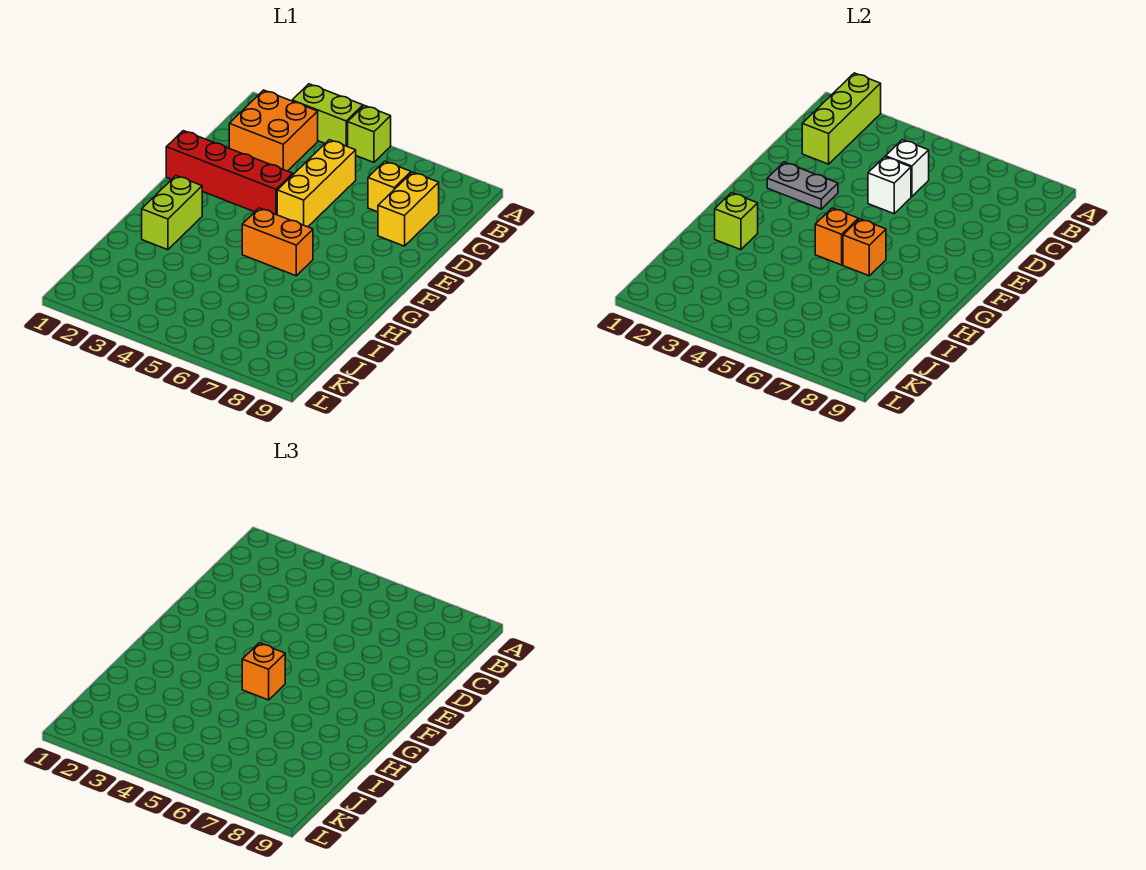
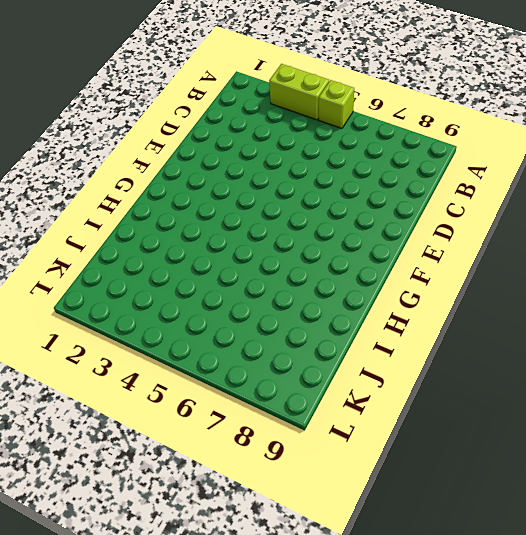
none -> orange brick B2:C3 level 1
none -> yellow brick C5:E5 level 1
none -> yellow brick C7 level 1

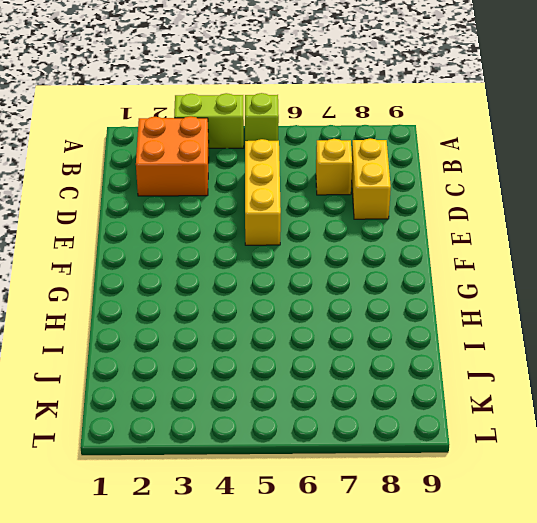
none -> red brick E1:E4 level 1
none -> lime brick G2:H2 level 1
none -> orange brick G5:G6 level 1

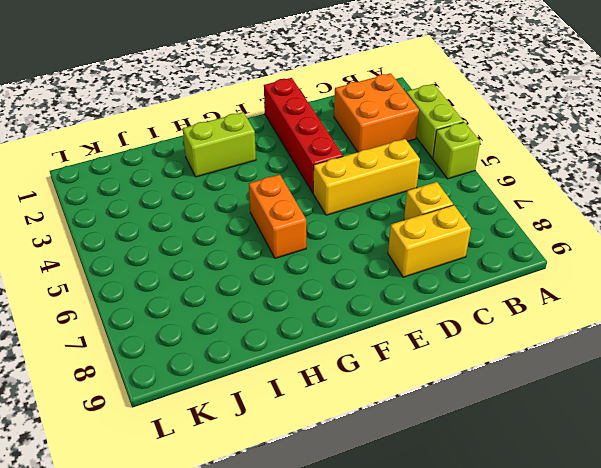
none -> lime brick A2:C2 level 2
none -> white brick C5 level 2
none -> white brick D5 level 2

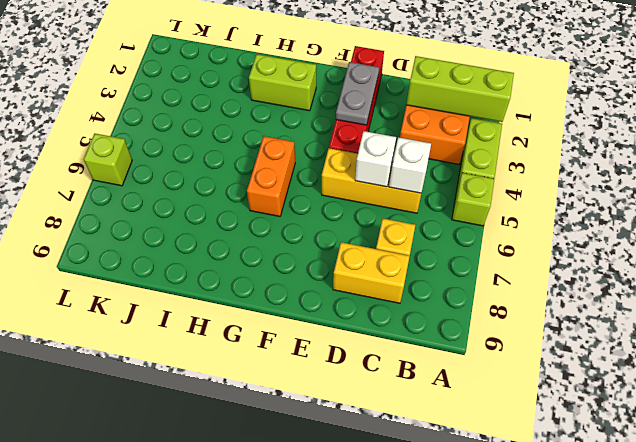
lime brick L6 level 1 -> lime brick H2 level 2
none -> orange brick G5 level 2
none -> orange brick G6 level 2
none -> orange brick G5 level 3

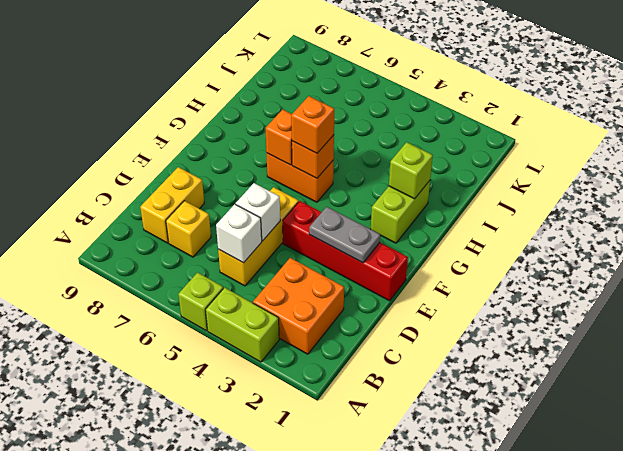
none -> lime brick A2:C2 level 2

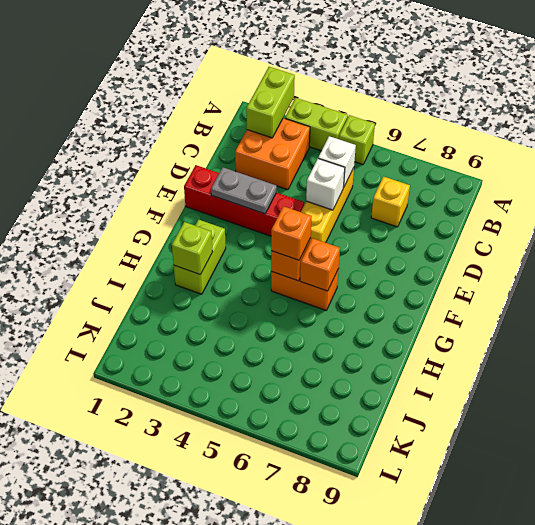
lime brick A2:B2 level 2 -> lime brick A2:C2 level 2
none -> yellow brick C8:D8 level 1

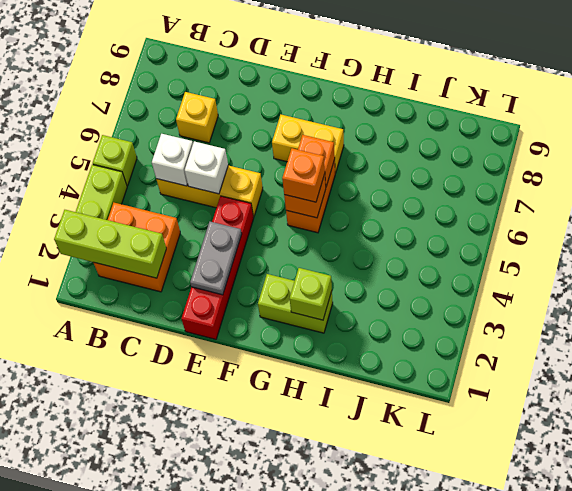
yellow brick F7:G7 level 1 -> yellow brick C8:D8 level 1

